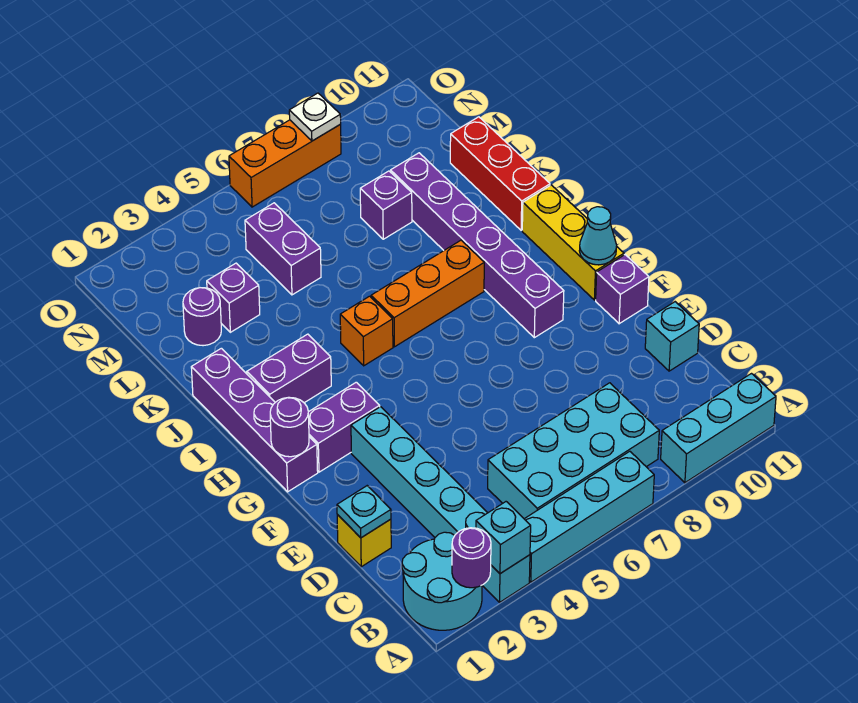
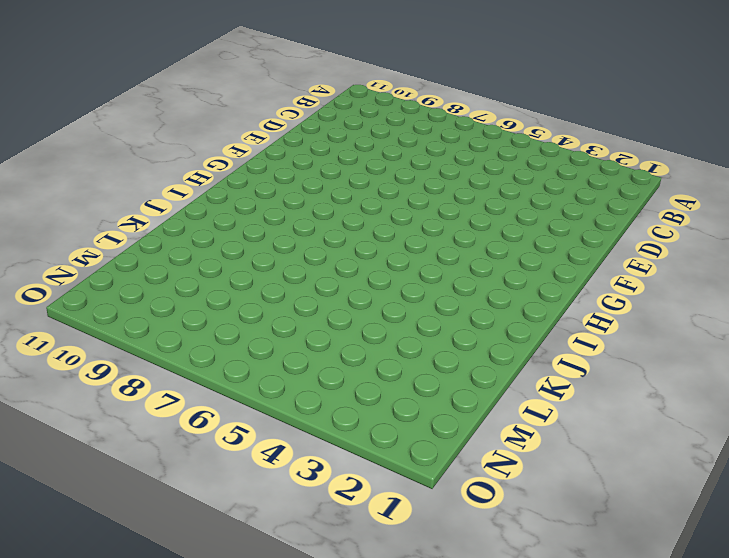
none -> cyan round brick A1:B2 level 1
none -> cyan brick A3:F3 level 1
none -> cyan brick A4:A7 level 1

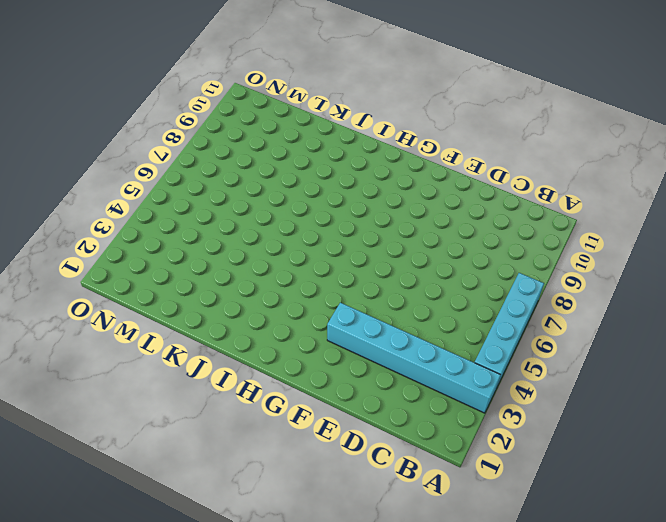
none -> cyan round brick A1:B2 level 1
none -> cyan brick A9:A11 level 1
none -> cyan brick B5:C8 level 1

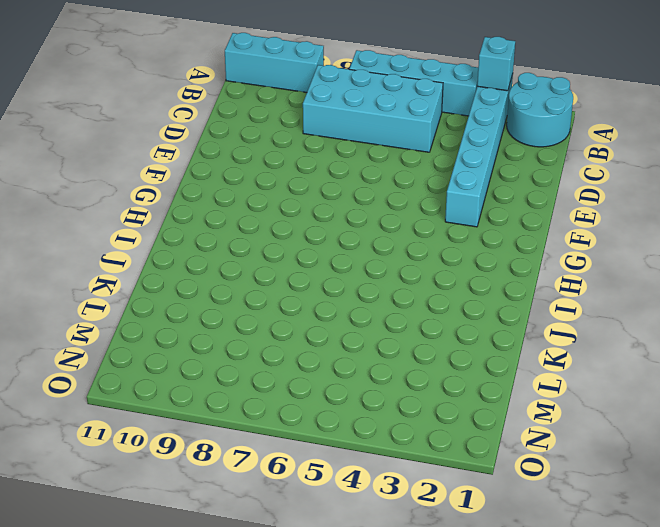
none -> yellow brick D1 level 1
none -> cyan brick D11 level 1
none -> purple brick F11 level 1

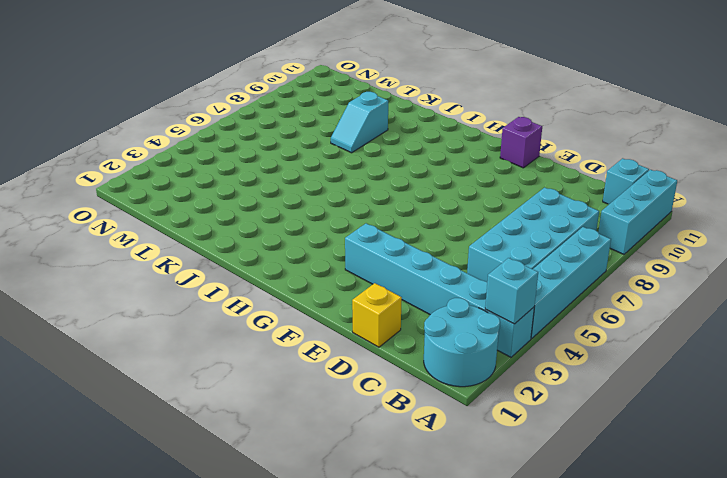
cyan brick B11 level 1 -> cyan brick D11 level 1
cyan slope K8:K9 level 1 top 9 -> purple brick G9:L9 level 1
none -> purple brick G1:J1 level 1
none -> purple brick G2:G3 level 1
none -> yellow brick G11:I11 level 1

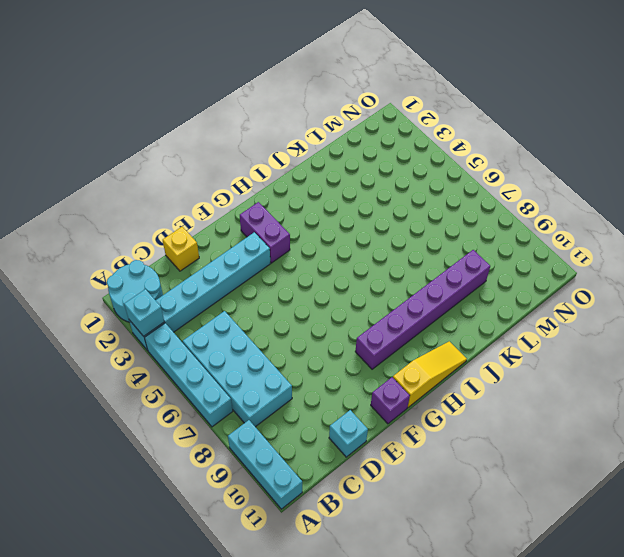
yellow slope G11:I11 level 1 top G -> yellow brick G11:I11 level 1
none -> purple brick G1:J1 level 1
none -> purple brick I2:I3 level 1
none -> orange brick I5 level 1

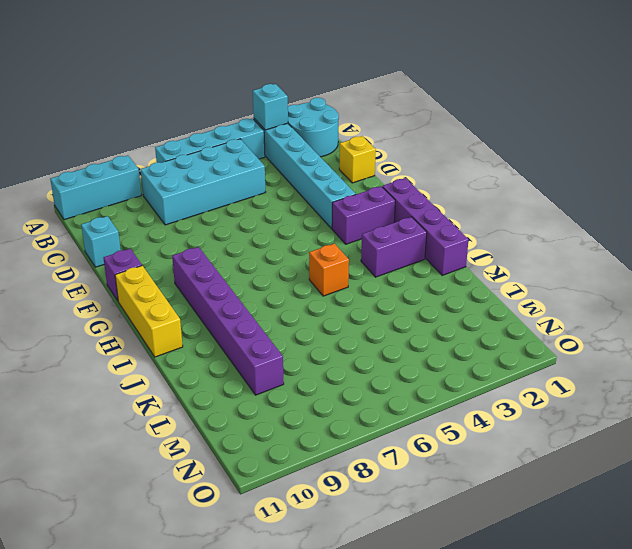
none -> orange brick I6:I8 level 1
none -> red brick J11:L11 level 1
none -> purple round brick L2 level 1

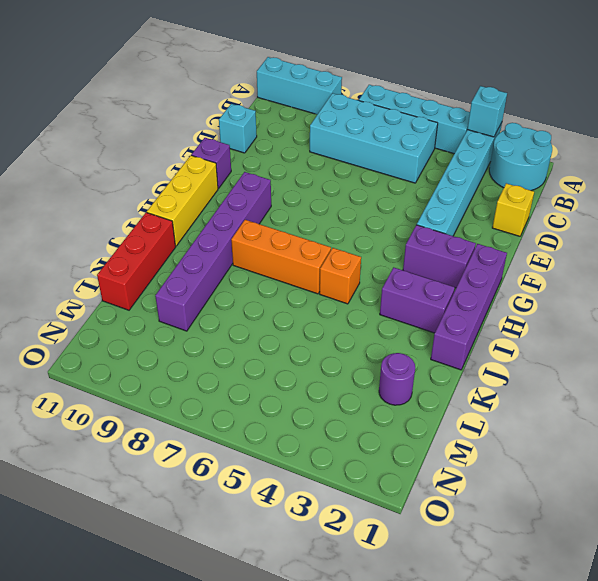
none -> purple brick L3 level 1
none -> purple brick L5:M5 level 1
none -> purple brick L8 level 1

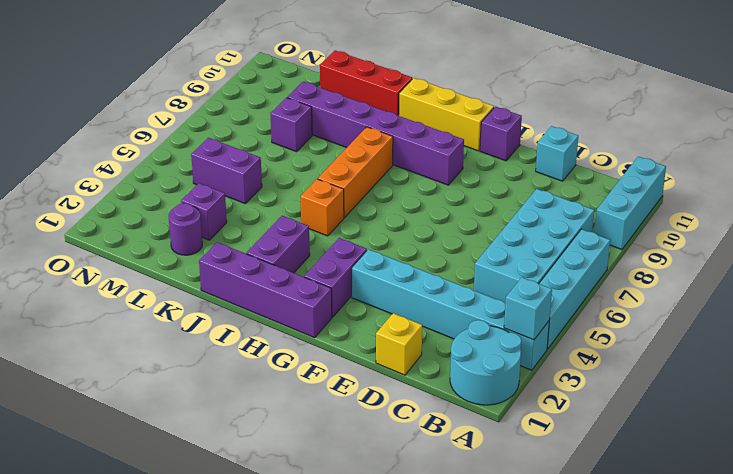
none -> orange brick O6:O8 level 1
none -> purple round brick A2 level 2
none -> cyan plate D1 level 2

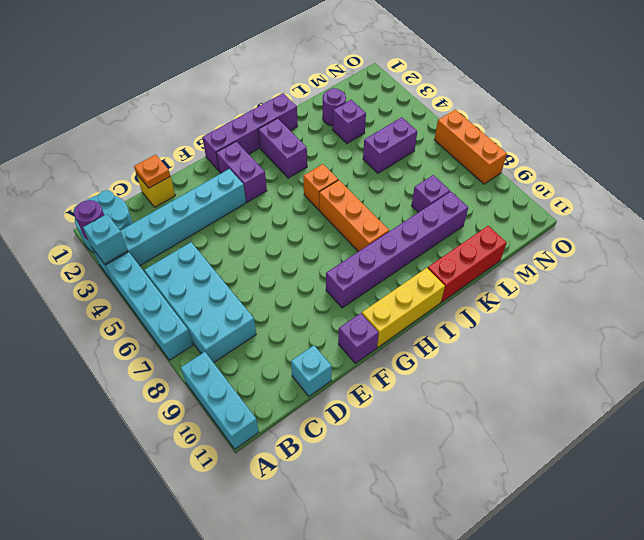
orange plate D1 level 2 -> cyan plate D1 level 2
none -> purple round brick G1 level 2
none -> cyan cone G11 level 2
none -> white plate O8 level 2

